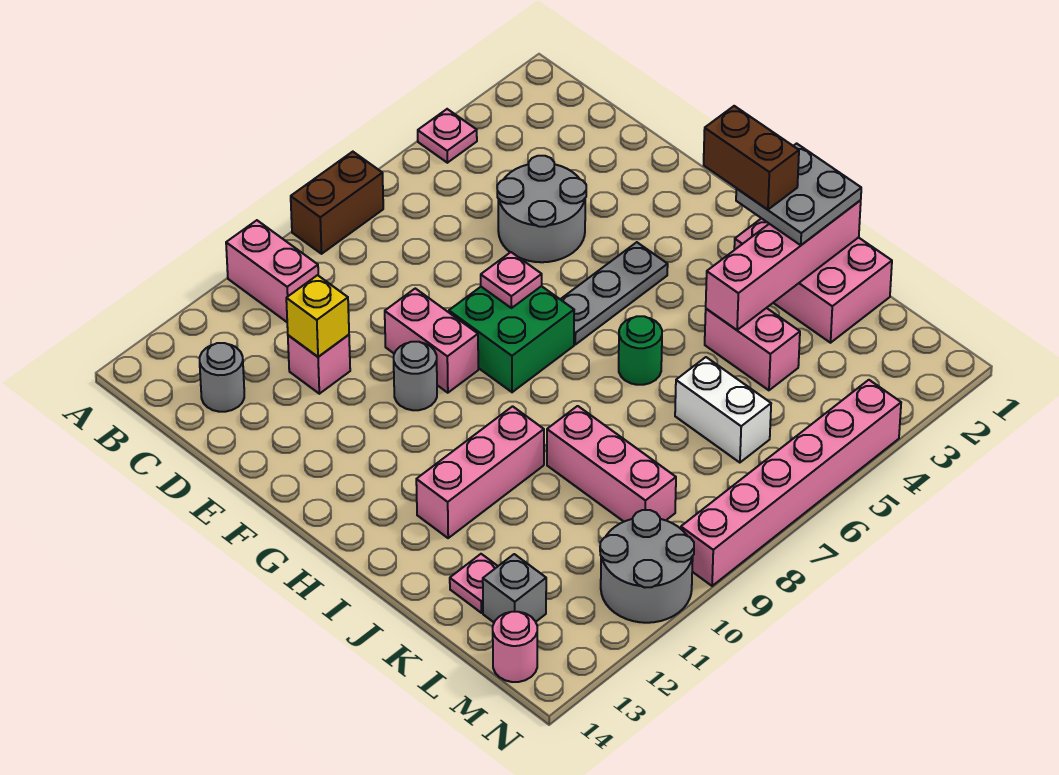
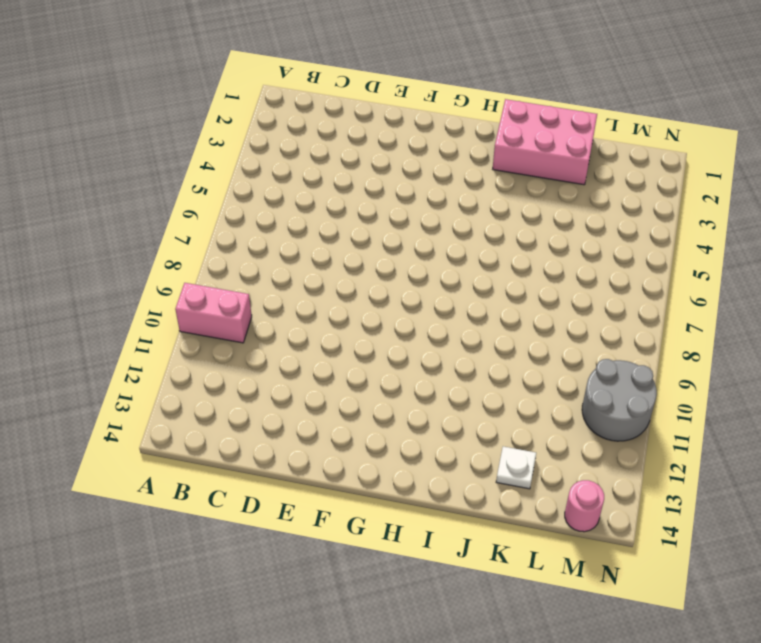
white plate K13 level 1 -> pink plate K13 level 1
none -> pink plate A4 level 1
none -> brown brick A7:A8 level 1
none -> grey round brick C13 level 1

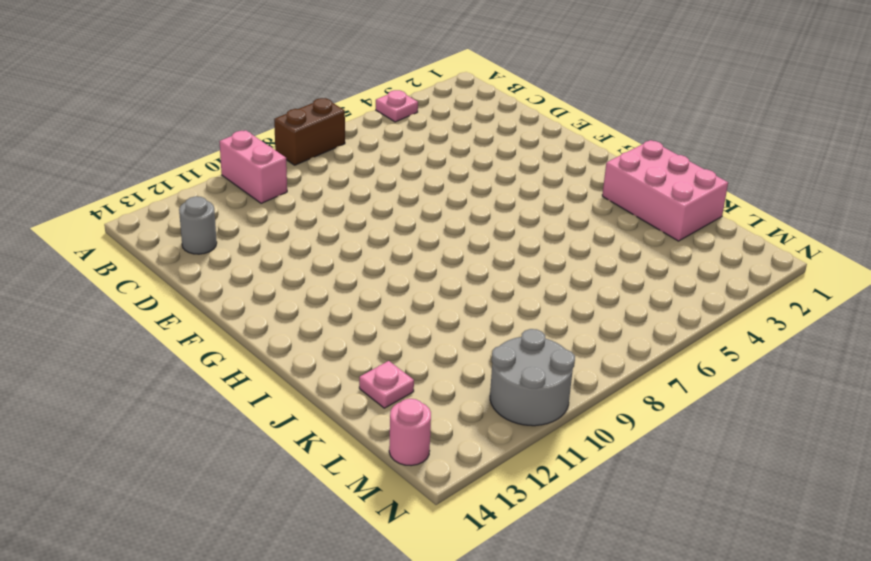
none -> grey round brick D4:E5 level 1
none -> pink brick D11 level 1
none -> pink brick E9:F9 level 1

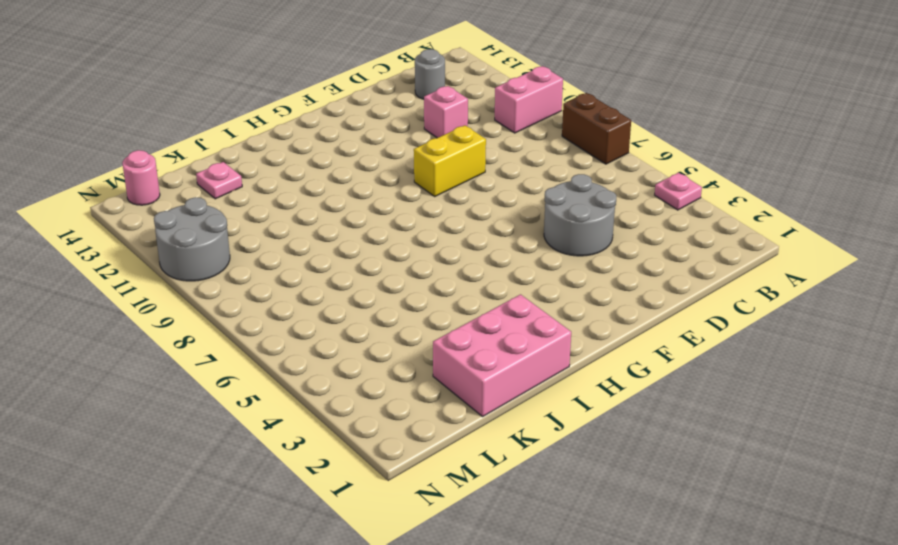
yellow brick E9:F9 level 1 -> pink brick E9:F9 level 1
none -> green brick F7:G8 level 1
none -> grey round brick F10 level 1
none -> grey plate G4:G6 level 1

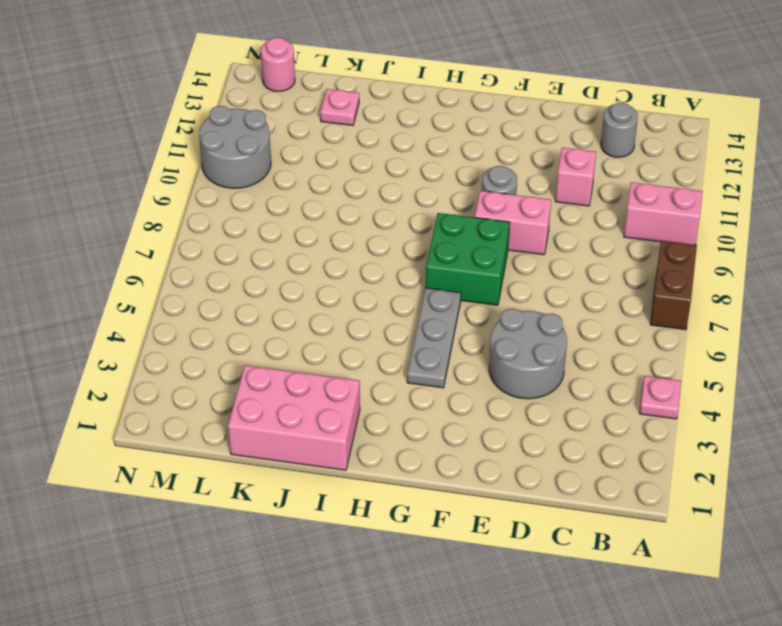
none -> green round brick I6 level 1
none -> pink brick I10:I12 level 1
none -> pink brick J4:K4 level 1

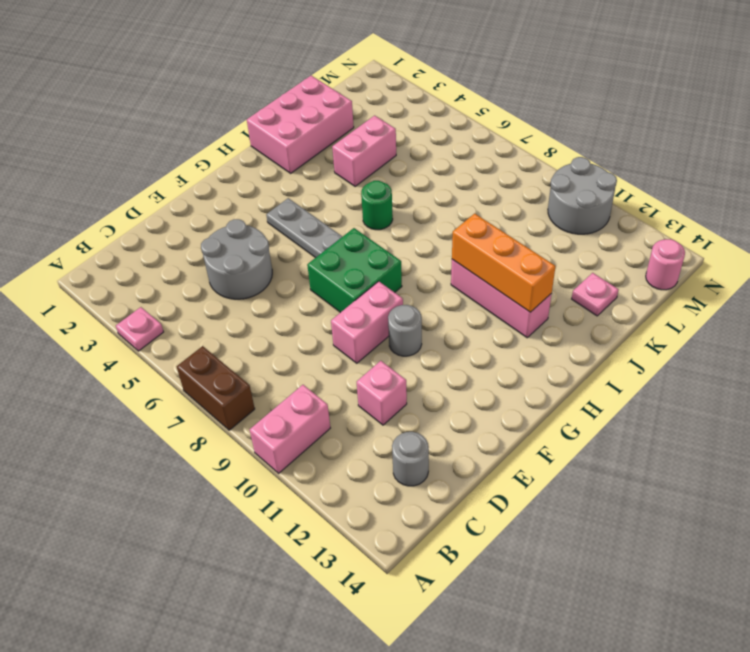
orange brick I10:I12 level 2 -> none
none -> pink brick J9:L9 level 1
none -> white brick K6:L6 level 1
none -> grey brick L13 level 1

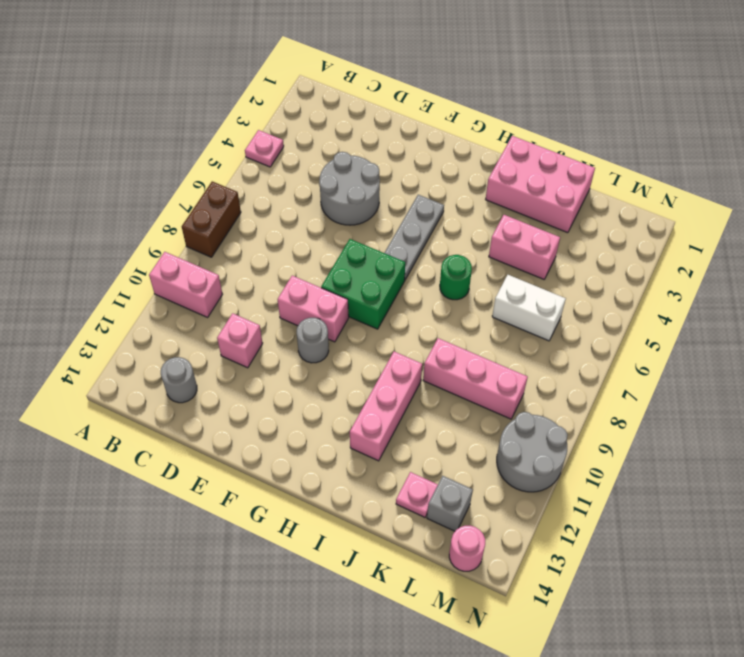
none -> pink brick N4:N9 level 1
none -> yellow brick D11 level 2
none -> pink plate F7 level 2

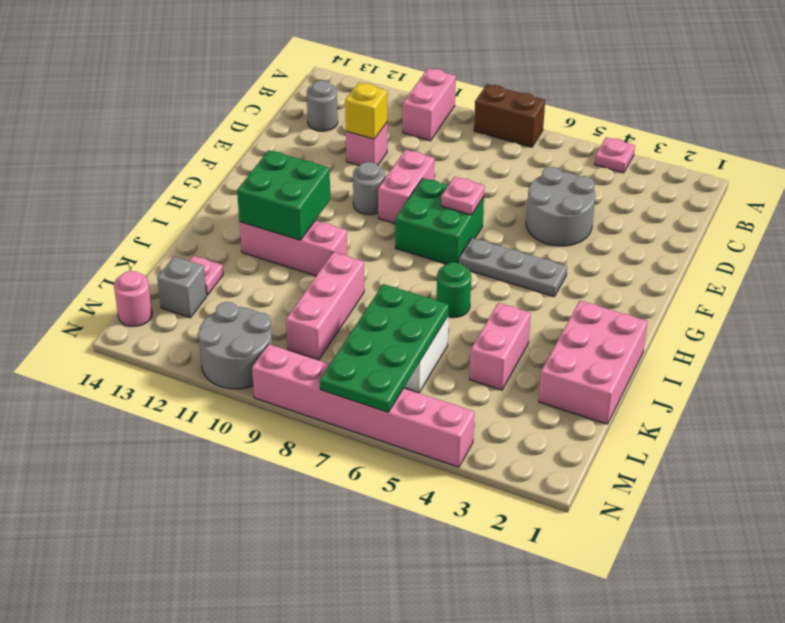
green brick H11:I12 level 2 -> none
green plate K6:N7 level 2 -> none
none -> pink brick J1:J4 level 2
none -> grey plate I1:J2 level 3
none -> brown brick H2:I2 level 4

